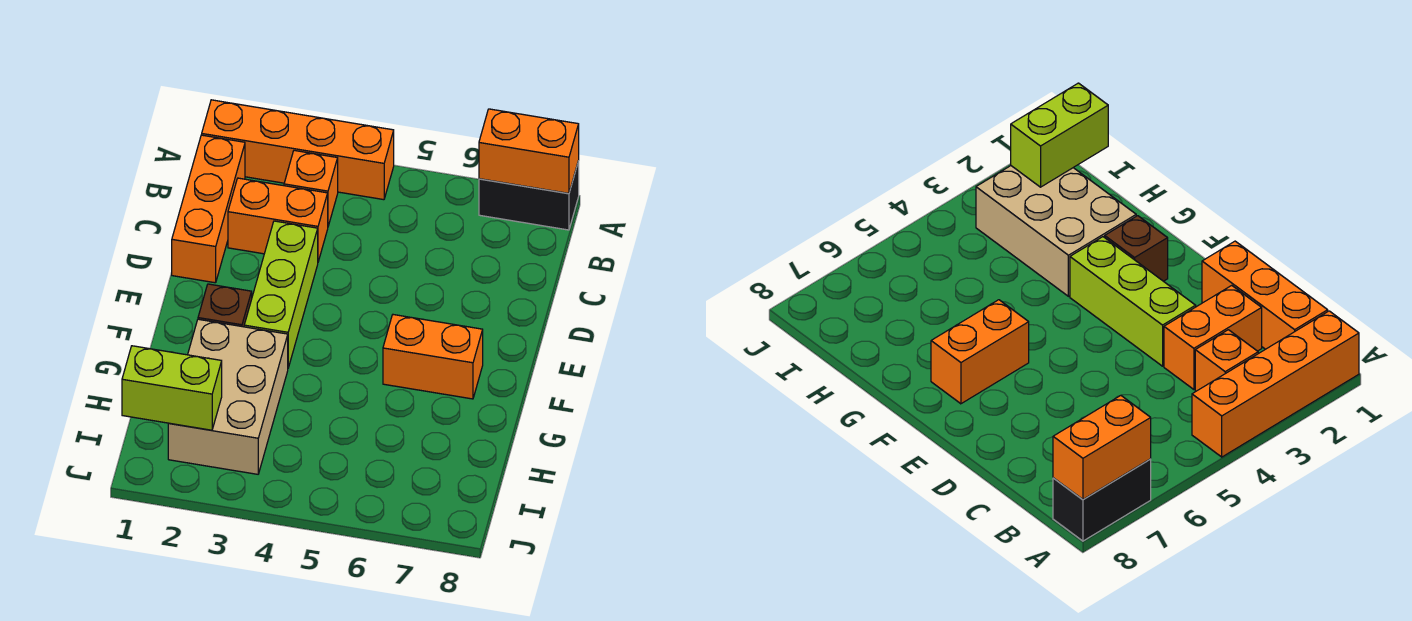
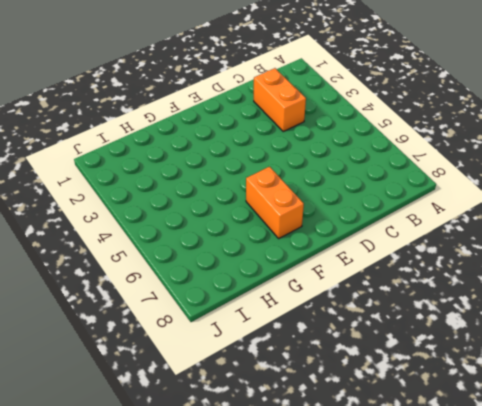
none -> orange brick A1:A4 level 1
none -> black brick A7:A8 level 1

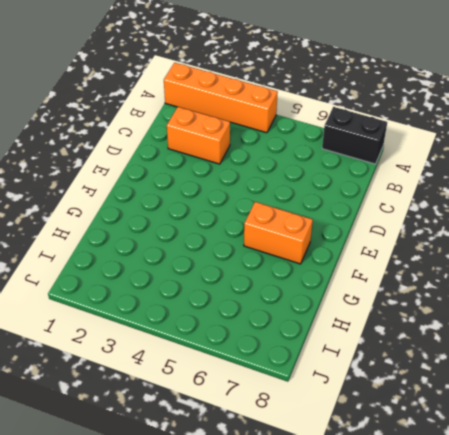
none -> orange brick B1:D1 level 1
none -> orange brick B3 level 1

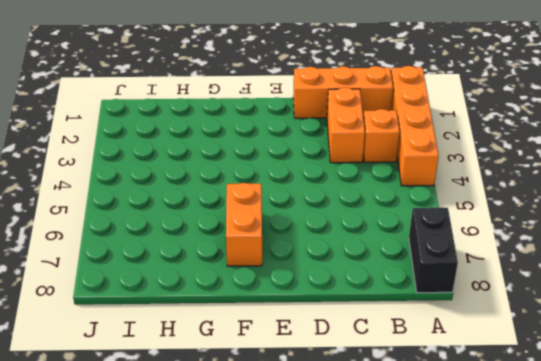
none -> lime brick D3:F3 level 1
none -> brown brick F2 level 1

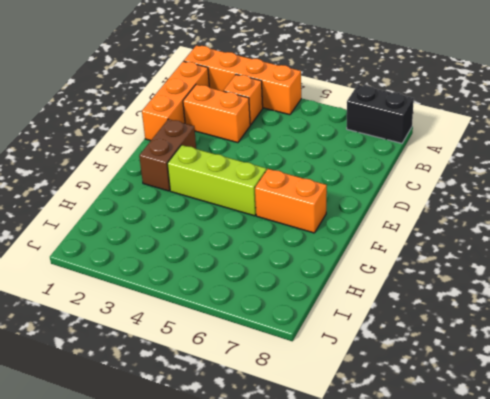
brown brick E2:F2 level 1 -> brown brick F2 level 1
lime brick F3:F5 level 1 -> lime brick D3:F3 level 1
none -> tan brick G2:I3 level 1
none -> orange brick A7:A8 level 2

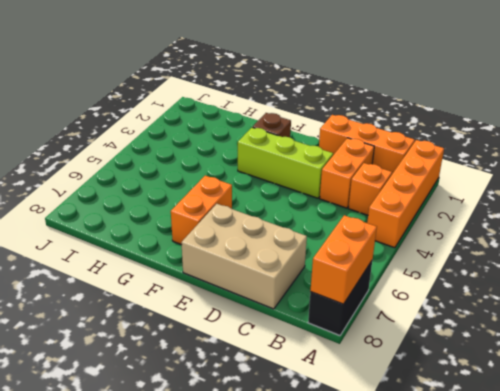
tan brick C7:E8 level 1 -> tan brick G2:I3 level 1
none -> lime brick I1:I2 level 2

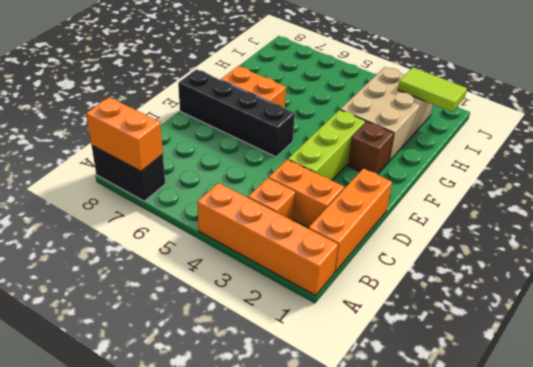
black brick E5:E8 level 1 -> none
lime tile I1:I2 level 2 -> lime brick I1:I2 level 2

